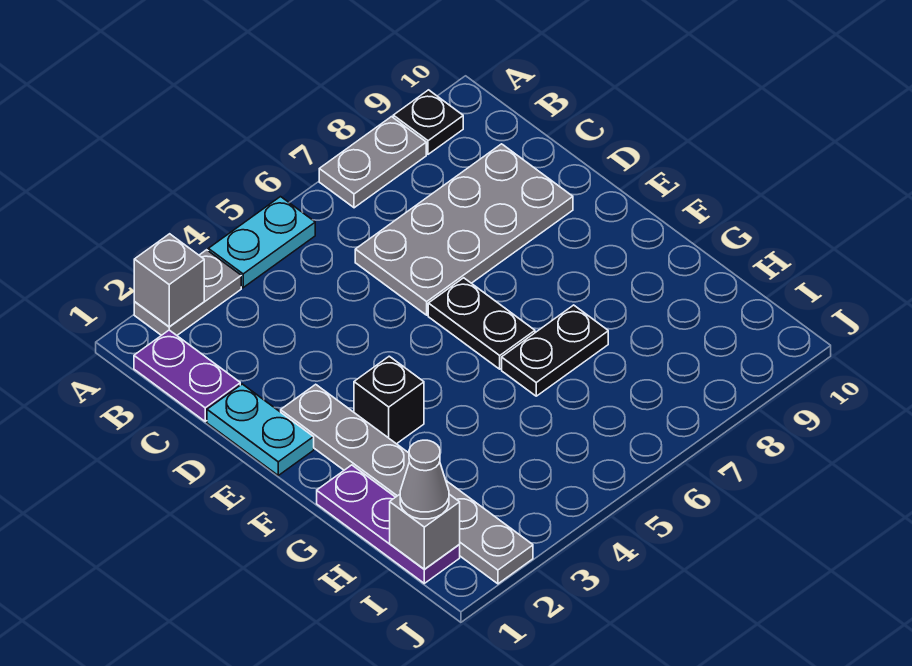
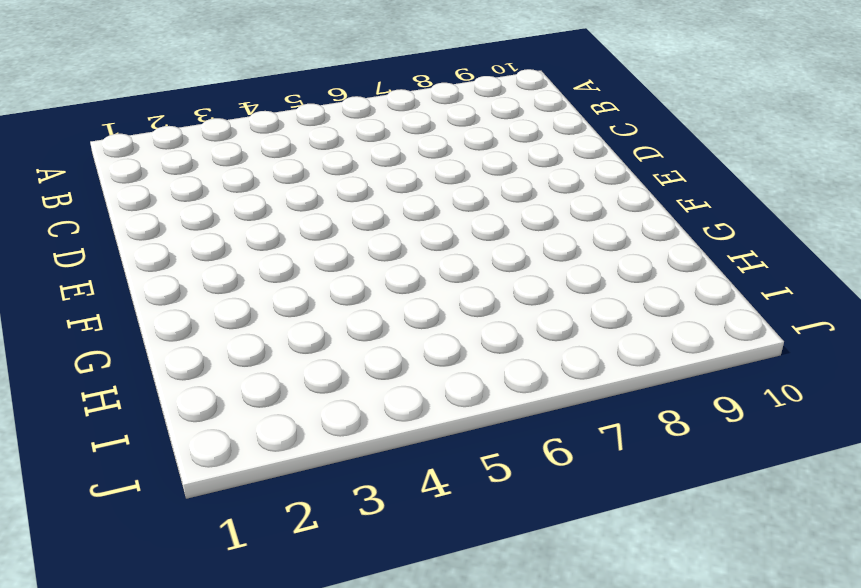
none -> grey plate A2:A3 level 1
none -> cyan plate A4:A5 level 1
none -> grey plate A7:A8 level 1

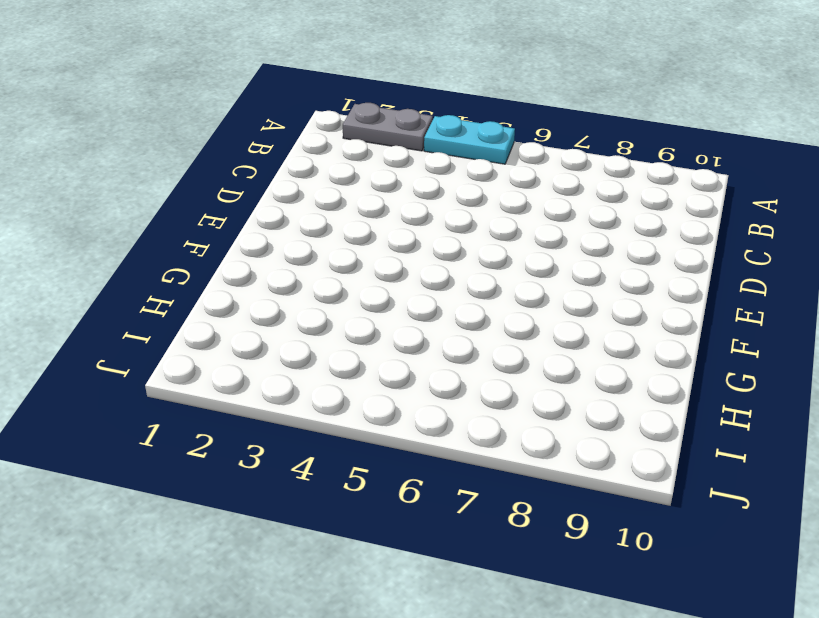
none -> grey plate A7:A8 level 1
none -> black plate A9 level 1
none -> purple plate B1:C1 level 1

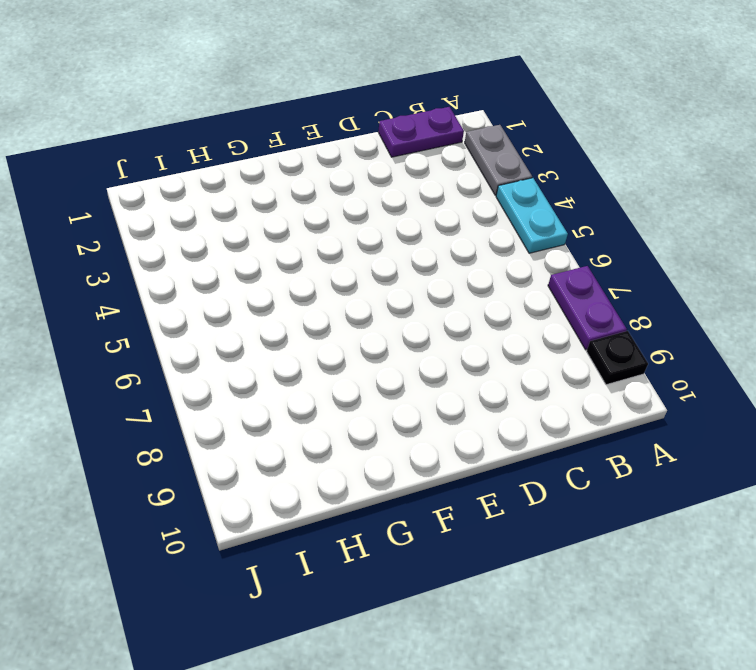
purple plate A7:A8 level 1 -> grey plate A7:A8 level 1
none -> grey plate C6:D9 level 1
none -> cyan plate D1:E1 level 1
none -> grey plate E2:J2 level 1

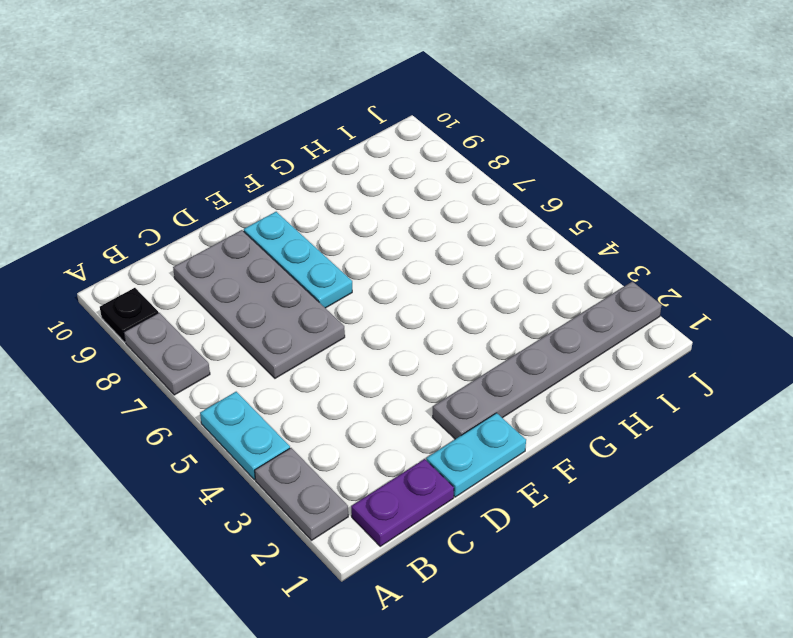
cyan plate E7:E9 level 1 -> none
none -> black plate E6:F6 level 1
none -> black brick F3 level 1
none -> purple plate G1:I1 level 1

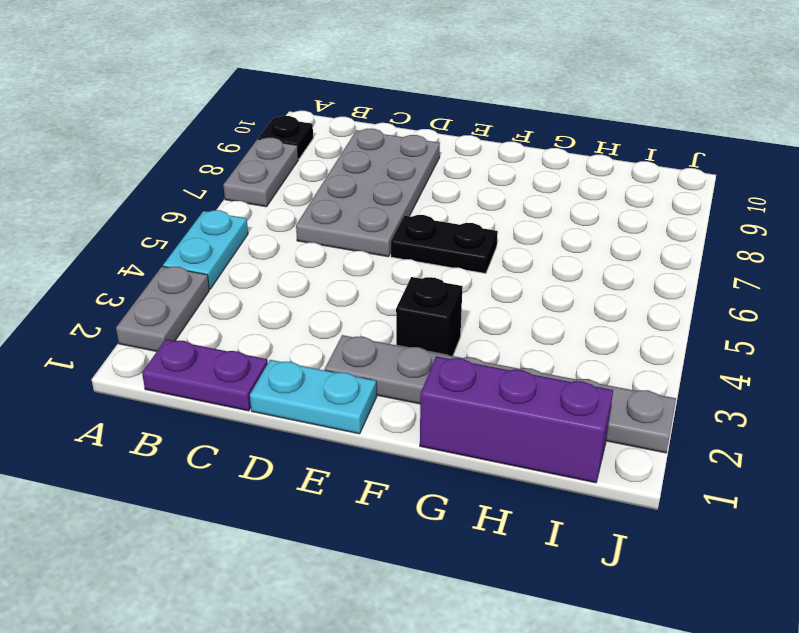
purple brick G1:I1 level 1 -> purple plate G1:I1 level 1
none -> black plate G6:G7 level 1
none -> grey brick A2 level 2
none -> grey brick I1 level 2

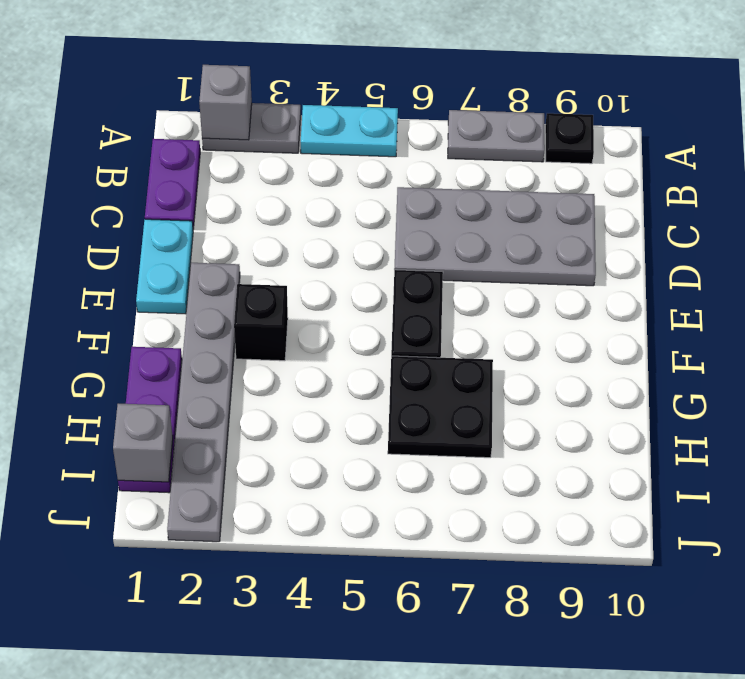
black plate G6:H7 level 1 -> black plate G6:G7 level 1
none -> grey cone I1 level 3

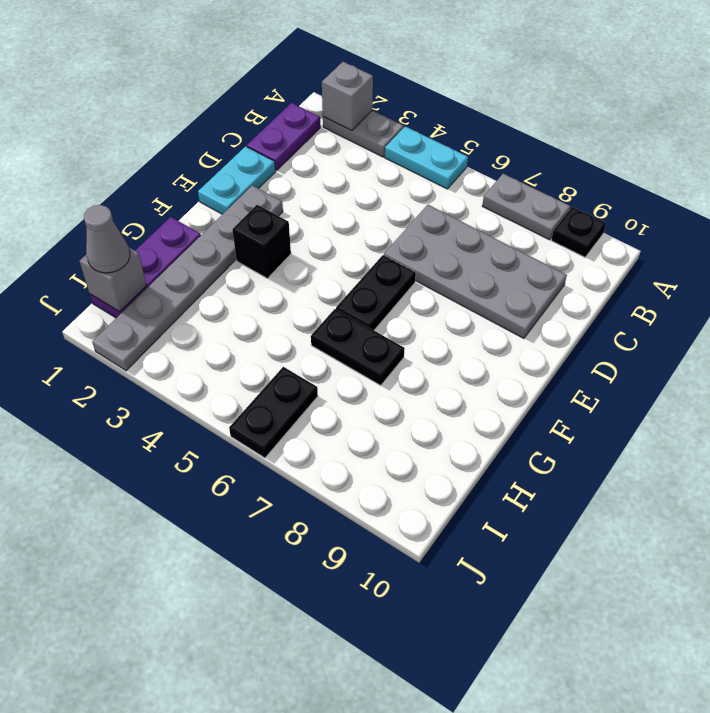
black plate I6:J6 level 1 -> none

